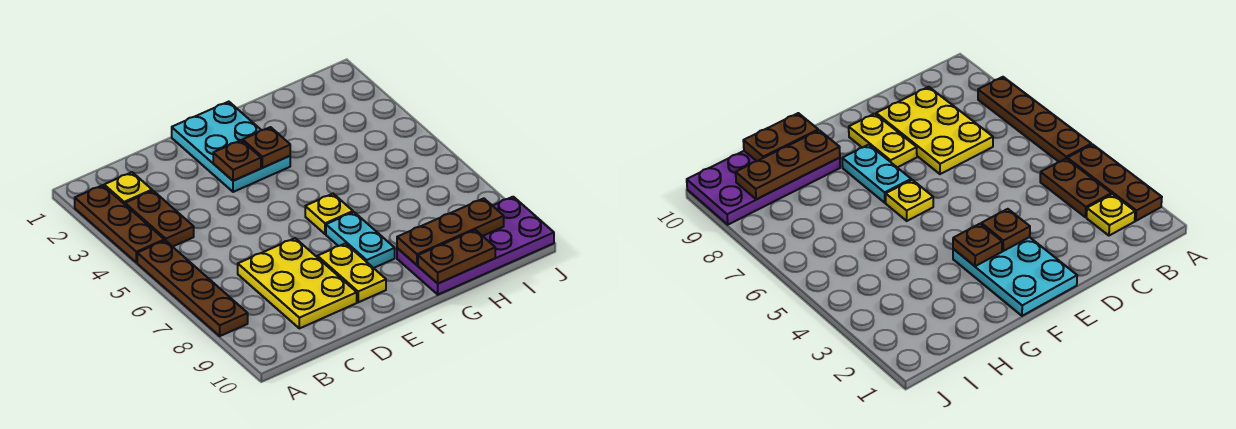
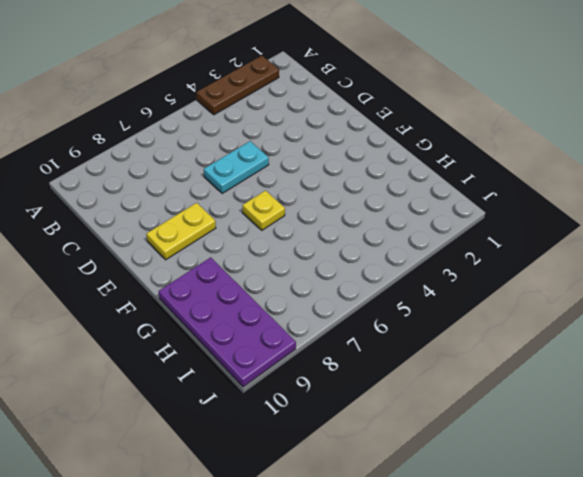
cyan plate D5:D6 level 1 -> cyan plate F7:F8 level 1
none -> brown plate A5:A8 level 1
none -> yellow plate B2 level 1
none -> brown plate B3:B4 level 1

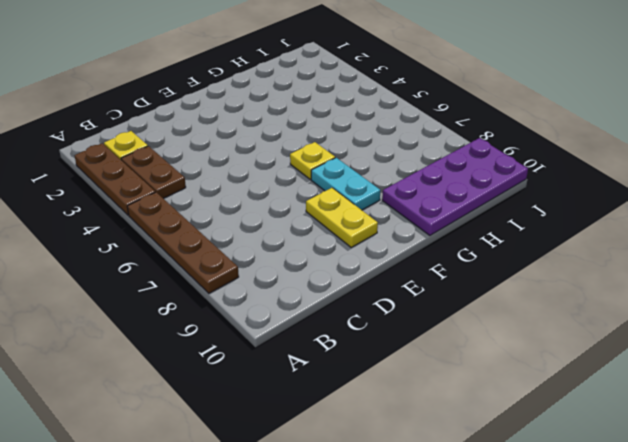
none -> yellow plate C7:D9 level 1
none -> cyan plate E1:F3 level 1
none -> brown plate E3 level 2

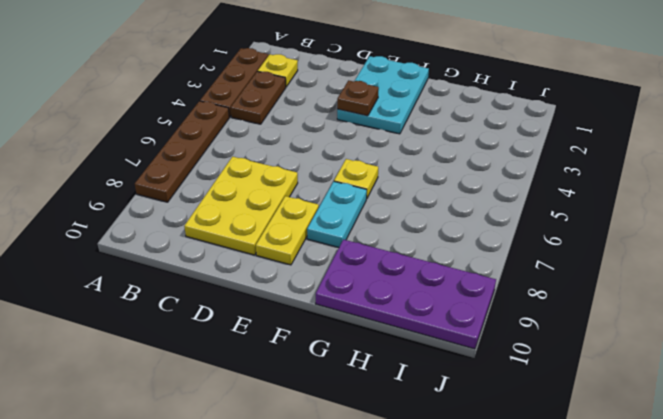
none -> brown plate F3 level 2
none -> brown plate G9:I9 level 2
none -> brown plate G10:H10 level 2

